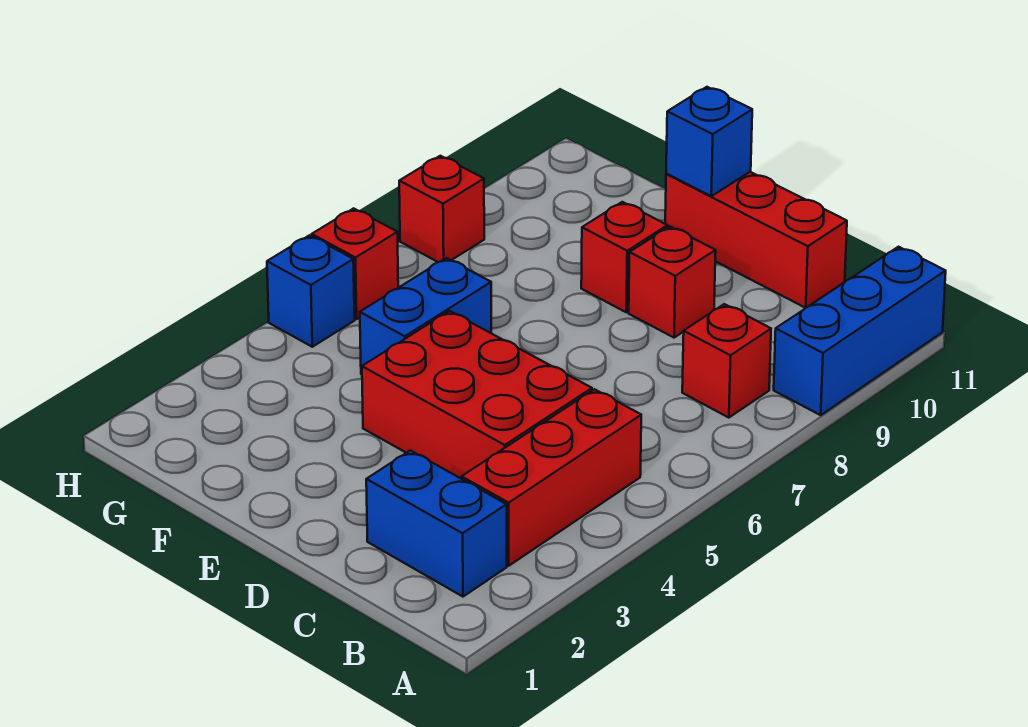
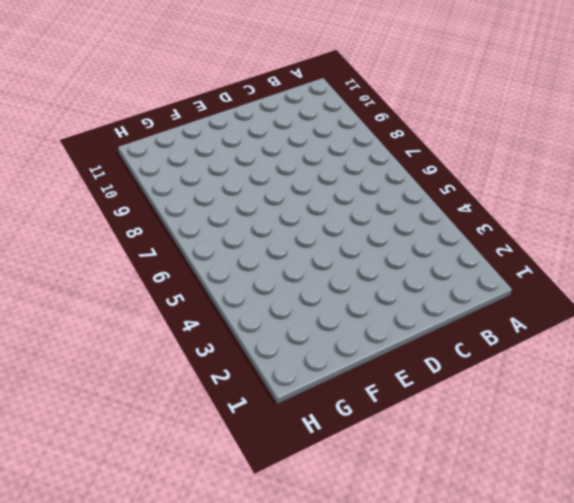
none -> blue brick A9:A11 level 1
none -> blue brick B2:C2 level 1
none -> red brick B3:B5 level 1

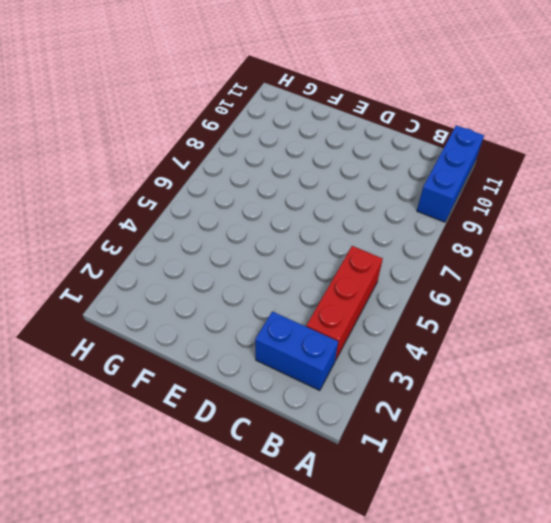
none -> red brick B8 level 1
none -> red brick C4:E5 level 1
none -> red brick C11:E11 level 1

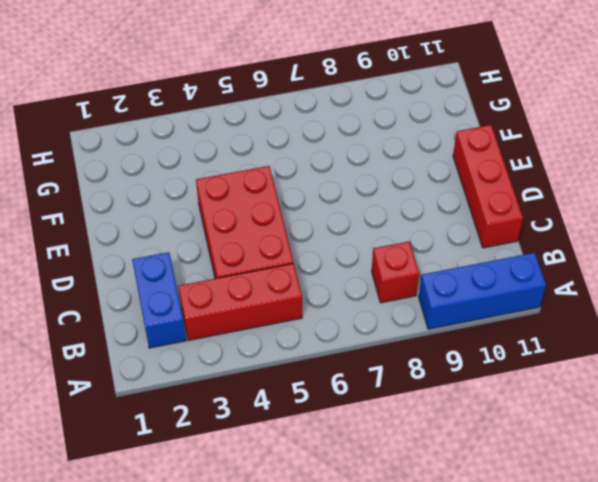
none -> red brick D9 level 1
none -> red brick E9 level 1
none -> blue brick F5:F6 level 1

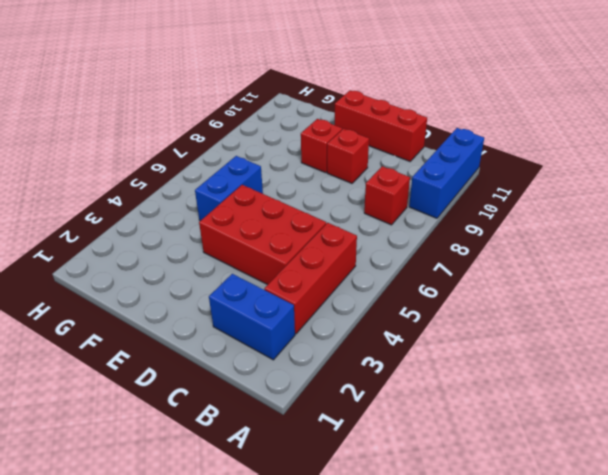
none -> blue brick H5 level 1
none -> red brick H6 level 1
none -> red brick H8 level 1

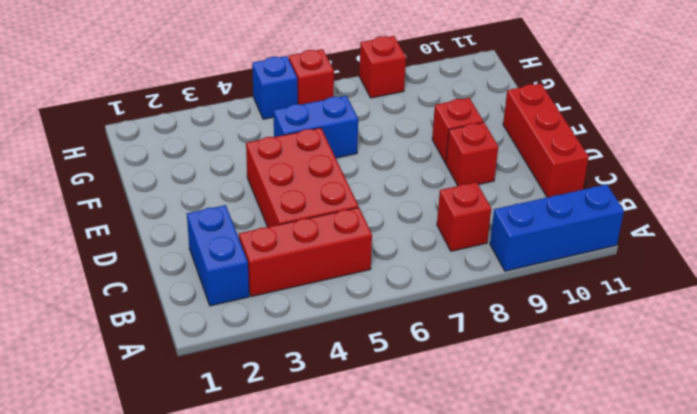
none -> blue brick E11 level 2

